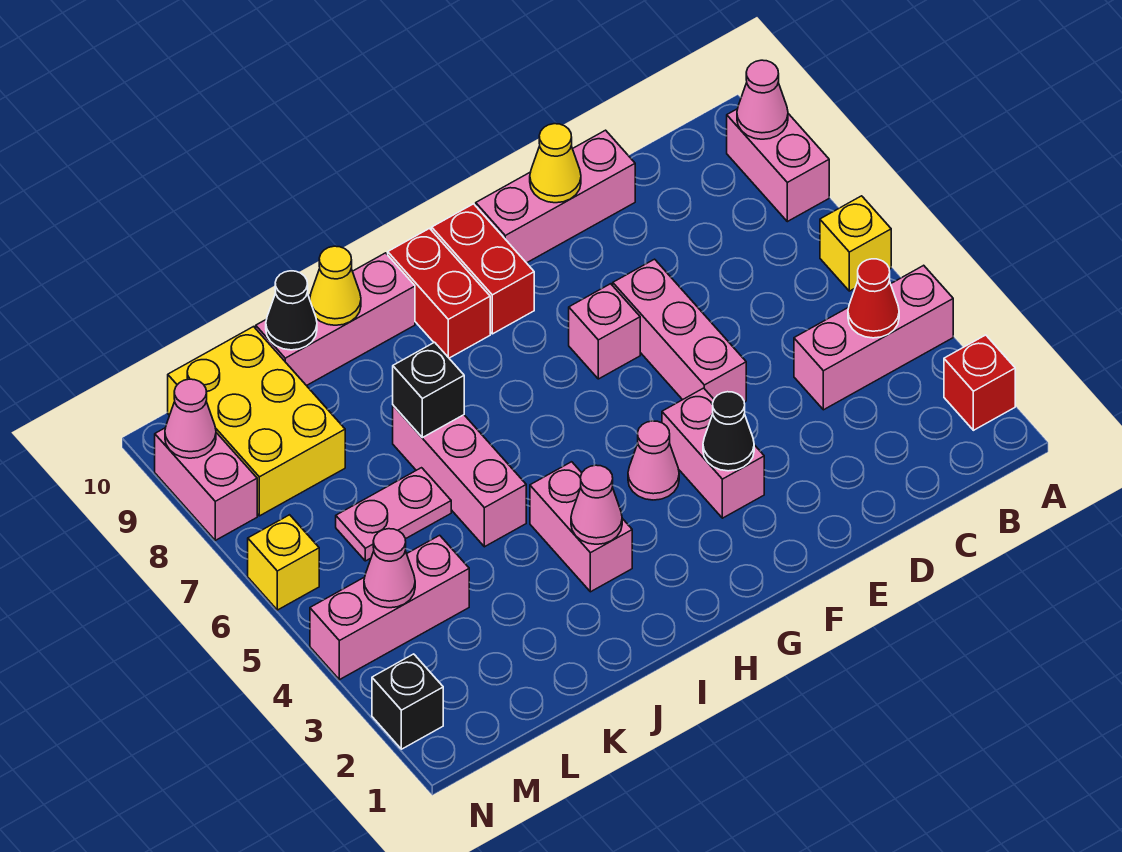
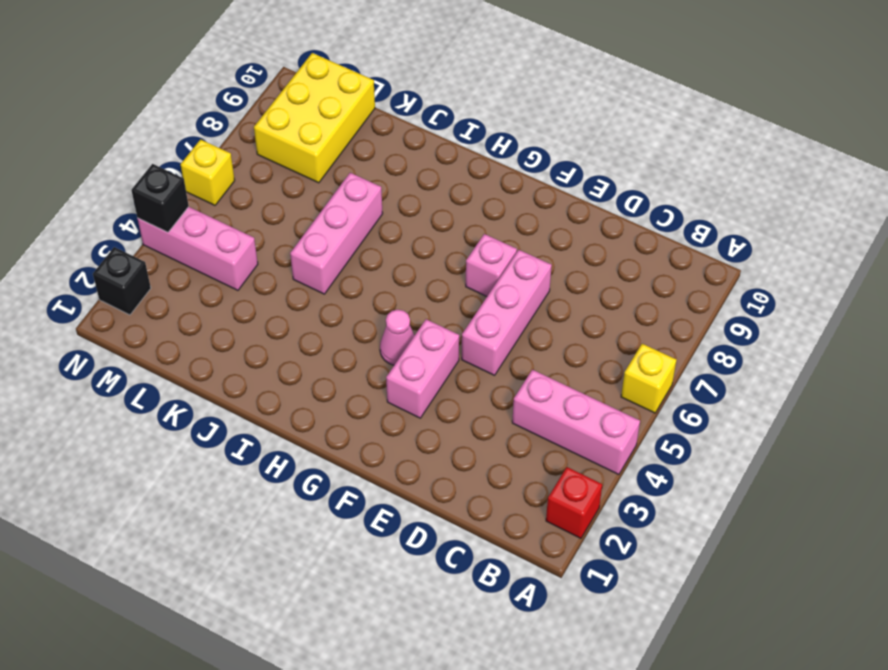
black brick N4 level 2 -> black brick J7 level 2
none -> pink brick A8:A9 level 1
none -> pink brick D10:F10 level 1
none -> red brick G9:G10 level 1
none -> red brick H9:H10 level 1

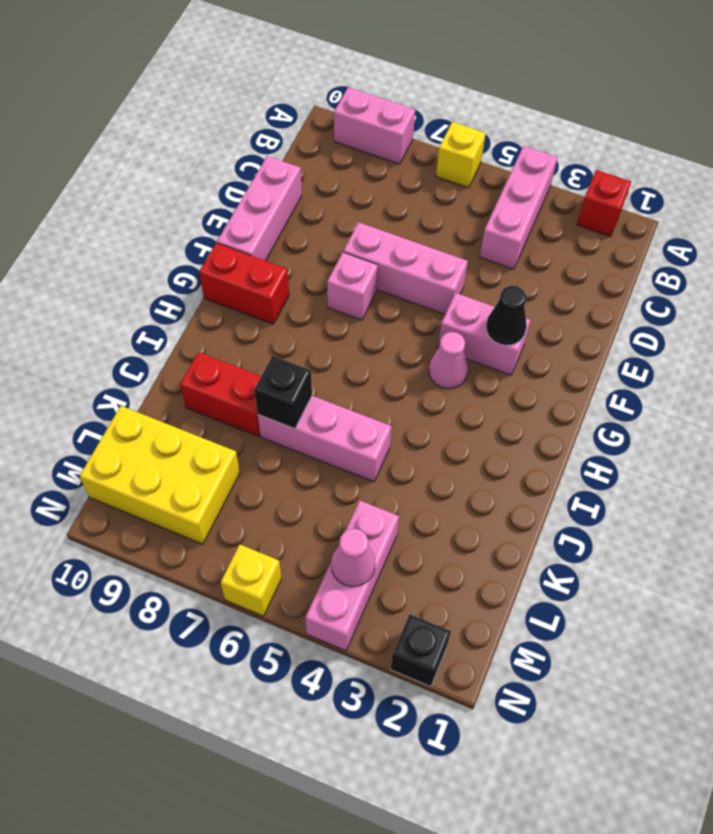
red brick J8:J9 level 1 -> red brick H9:H10 level 1
none -> pink brick I3:I4 level 1
none -> pink brick I10:K10 level 1
none -> pink plate K6:L6 level 1
none -> pink brick N8:N9 level 1

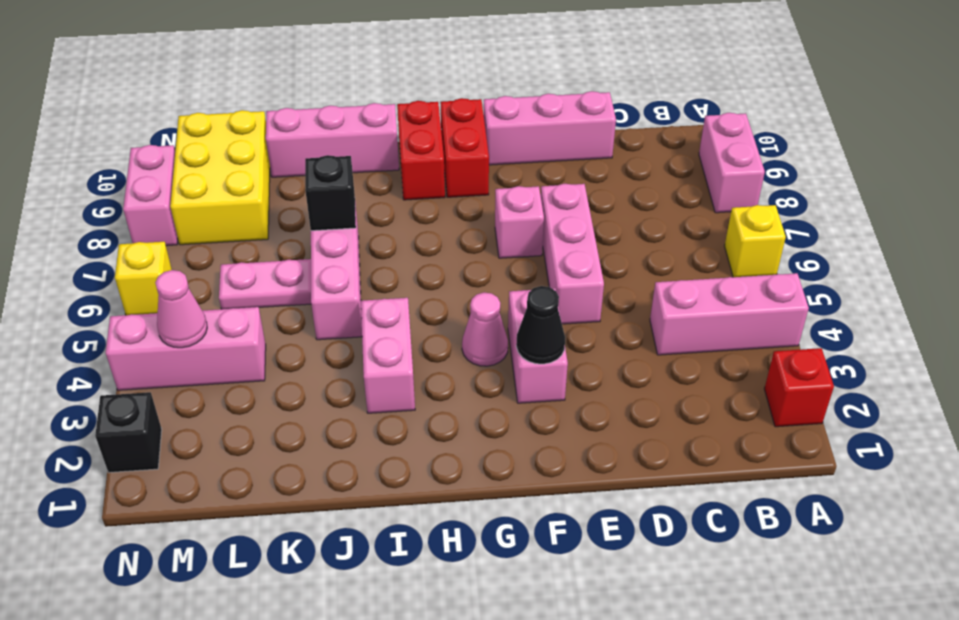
none -> pink cone A9 level 2
none -> red cone B4 level 2
none -> yellow cone E10 level 2
none -> pink cone I3 level 2

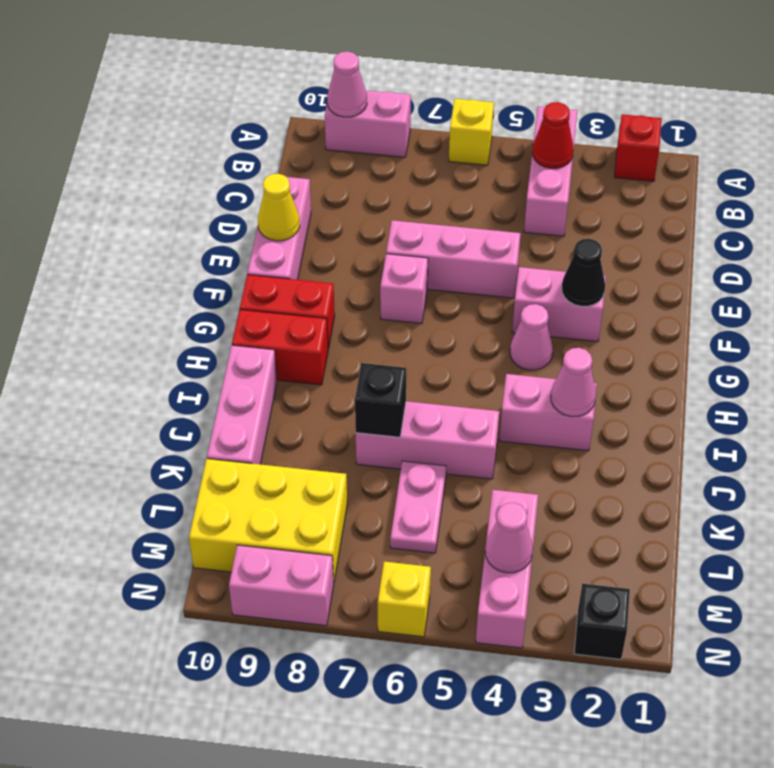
none -> yellow cone J10 level 2
none -> black cone K10 level 2
none -> pink cone N9 level 2

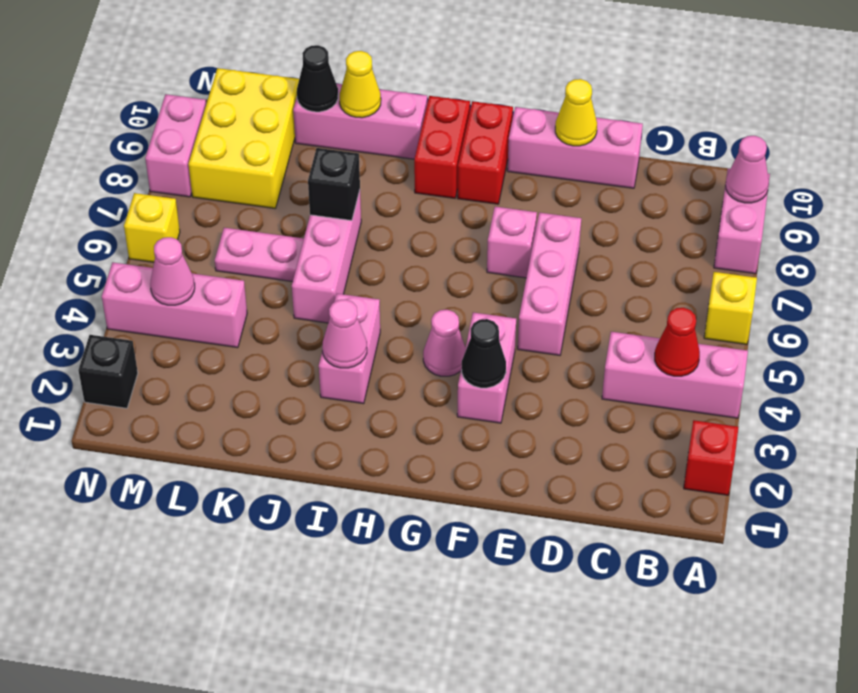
none -> pink cone N9 level 2

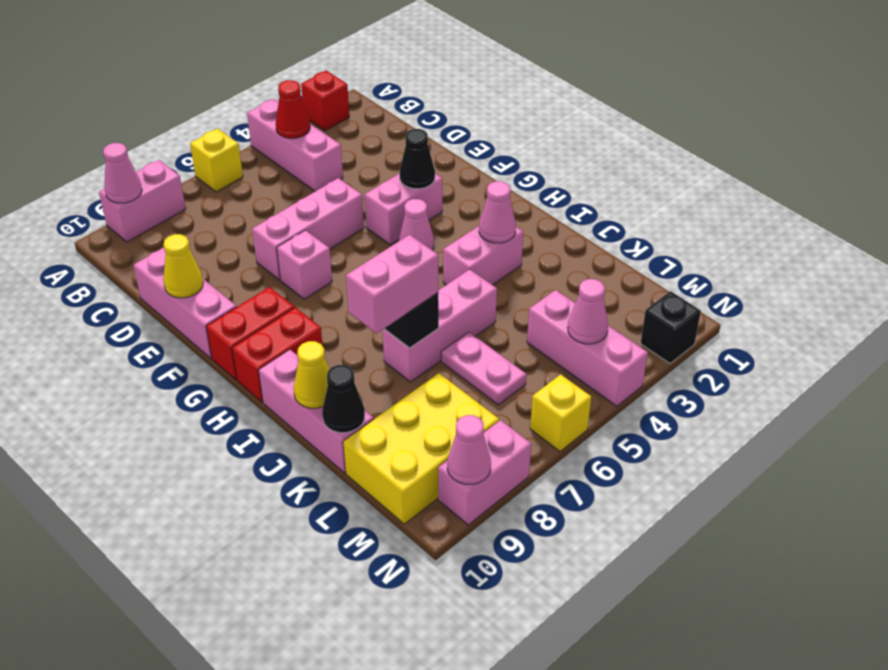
pink brick J7:J8 level 3 -> none

